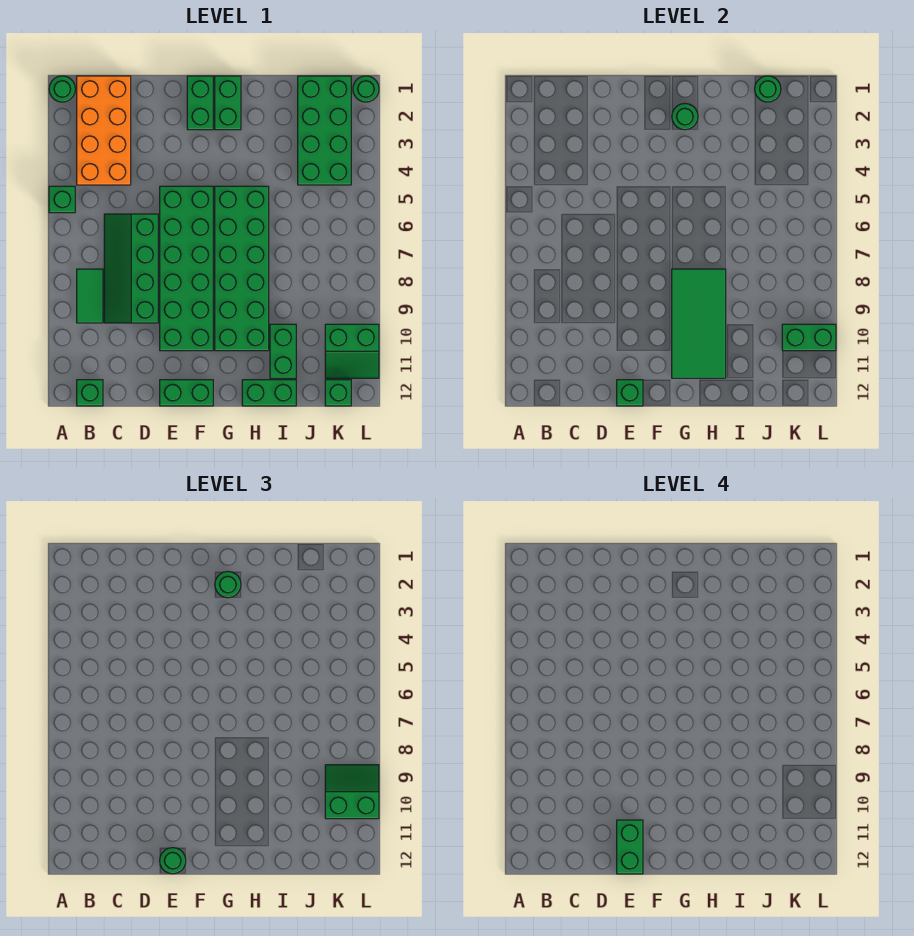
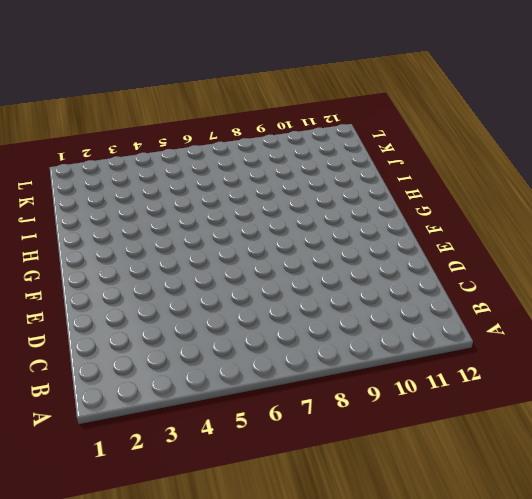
none -> green round brick A1 level 1
none -> green brick A5 level 1
none -> orange brick B1:C4 level 1

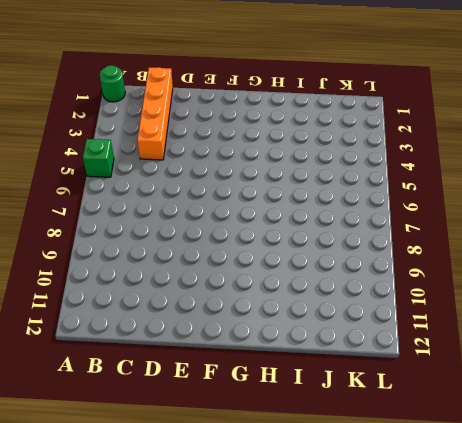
orange brick C1:C4 level 1 -> orange brick B1:C4 level 1
none -> green tile B8:B9 level 1
none -> green brick B12 level 1
none -> green slope C6:D9 level 1 top D

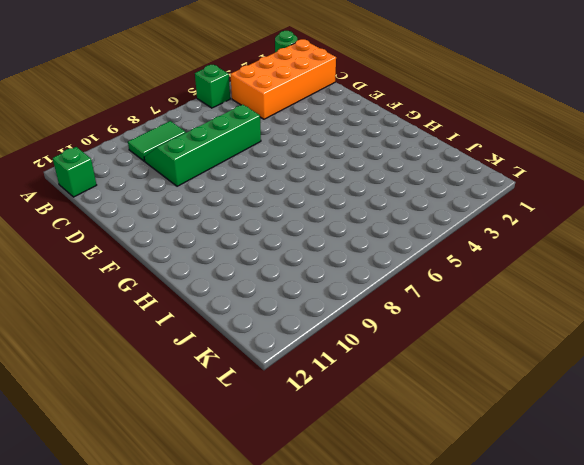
none -> green brick E5:F10 level 1
none -> green brick E12:F12 level 1
none -> green brick F1:F2 level 1

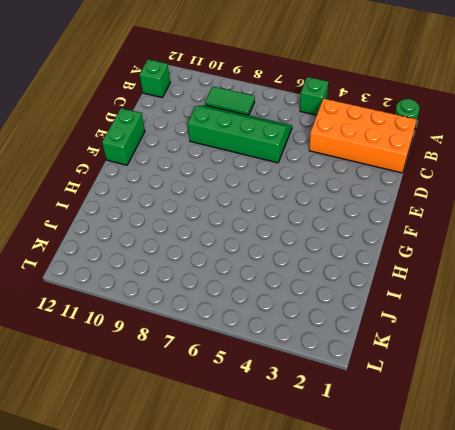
none -> green brick E5:F10 level 1
none -> green brick F1:F2 level 1
none -> green brick G1:G2 level 1

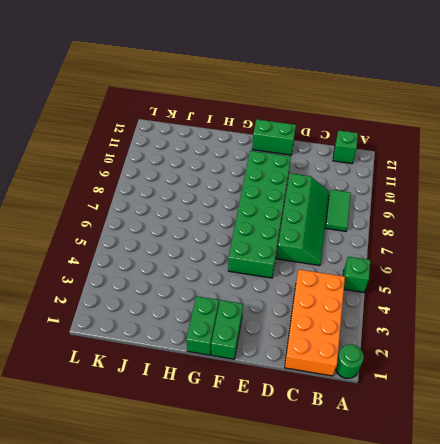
none -> green brick G5:H10 level 1
none -> green brick H12:I12 level 1
none -> green brick I10:I11 level 1

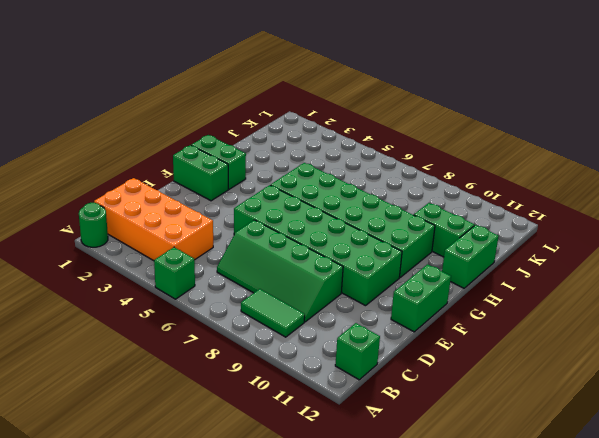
none -> green brick J1:K4 level 1
none -> green slope K10:L11 level 1 top 10
none -> green brick K12 level 1

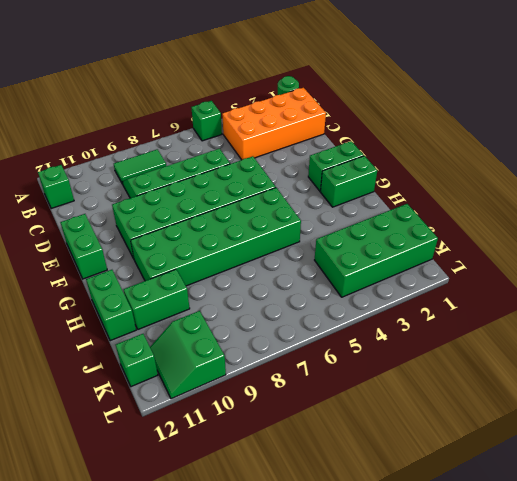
none -> green round brick L1 level 1
none -> green brick E12 level 2
none -> green round brick G2 level 2

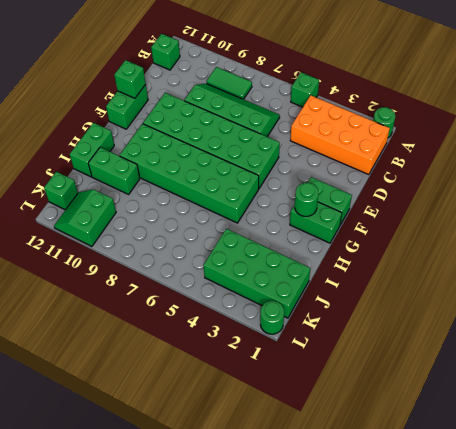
none -> green tile G8:H11 level 2
none -> green round brick J1 level 2
none -> green brick K10:L10 level 2

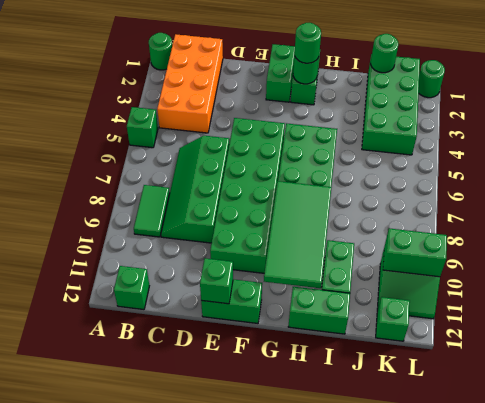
none -> green round brick E12 level 3
none -> green slope K9:L10 level 3 top 10
none -> green brick E11:E12 level 4

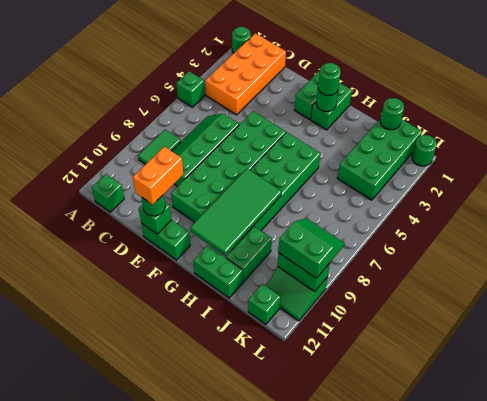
orange brick E11:E12 level 4 -> green brick E11:E12 level 4

